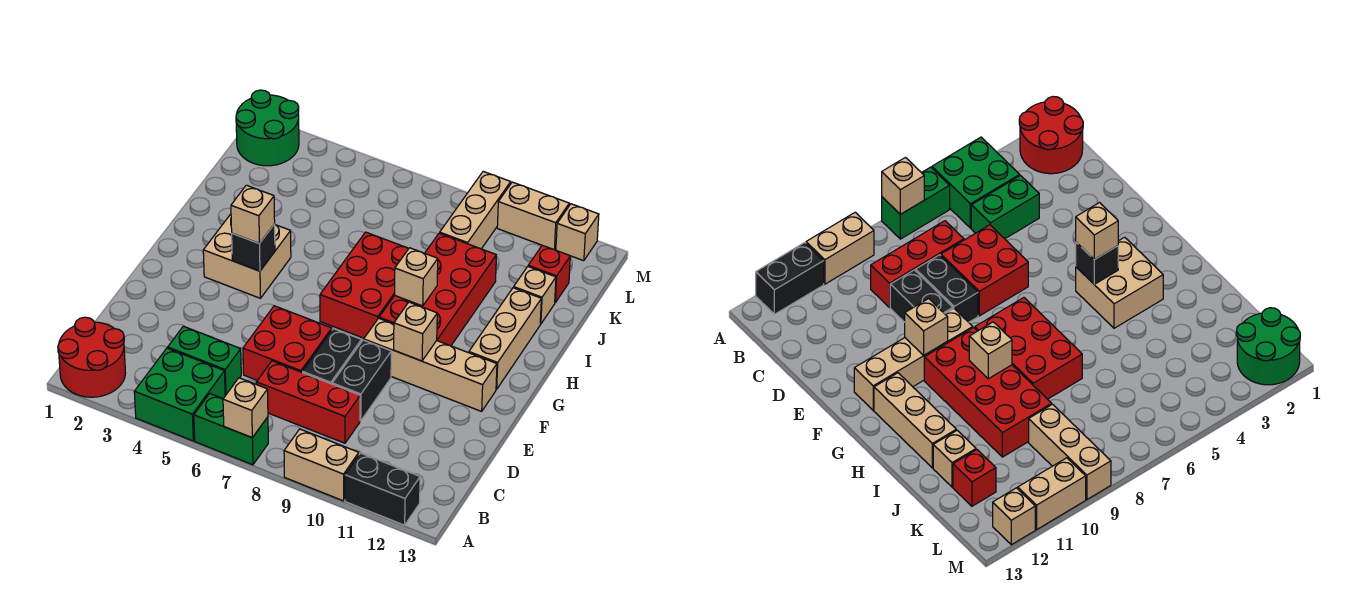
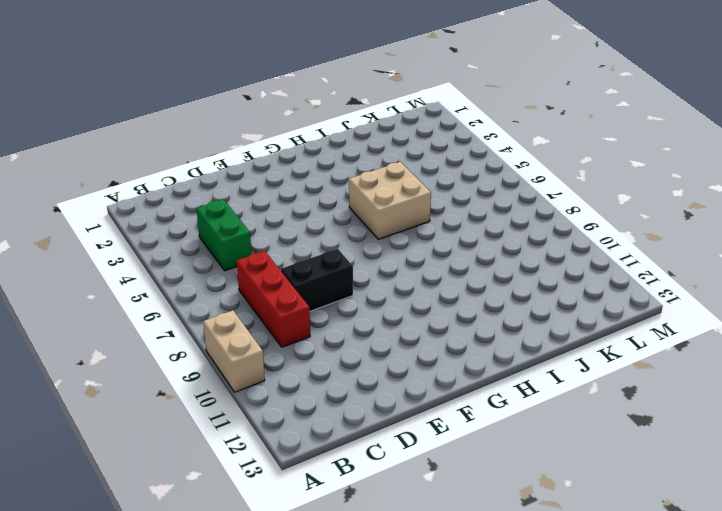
tan brick H5:I6 level 1 -> tan brick G3:H4 level 1
none -> red round brick A1:B2 level 1
none -> green brick A4:B5 level 1
none -> green brick A6:A7 level 1

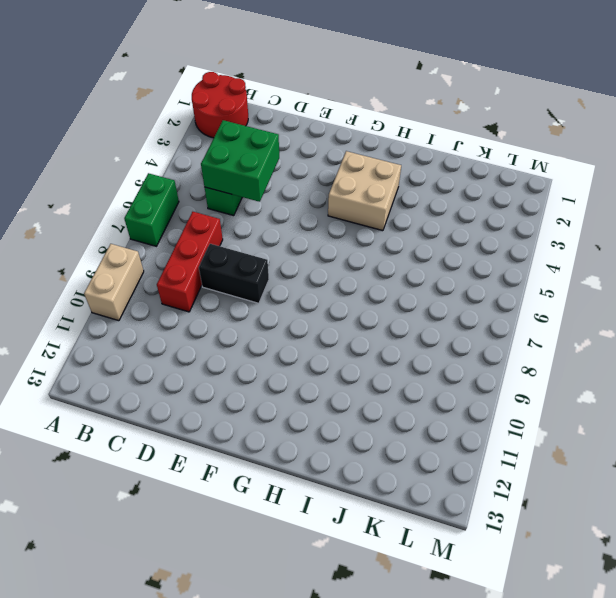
green brick C4:D5 level 2 -> green brick A4:B5 level 1
none -> black brick A11:A12 level 1
none -> red brick D6:E7 level 1
none -> black brick D9:E9 level 1

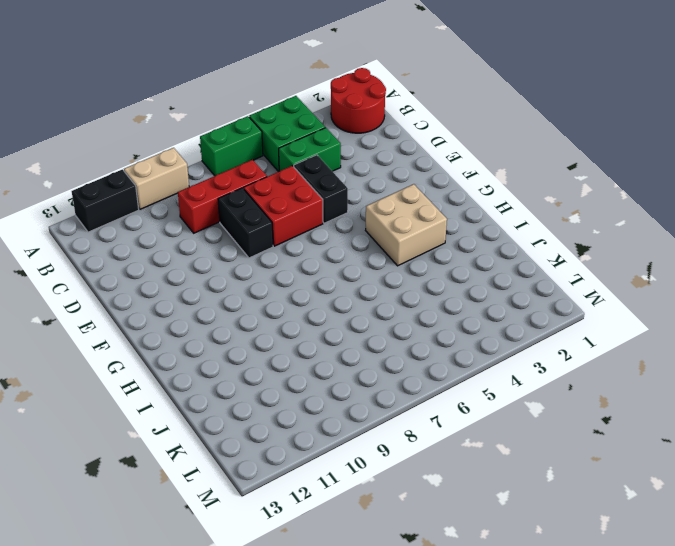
black brick D5:E5 level 1 -> black brick D9:E9 level 1
none -> tan brick F9:F12 level 1
none -> red brick G7:I8 level 1
none -> red brick G9:J10 level 1

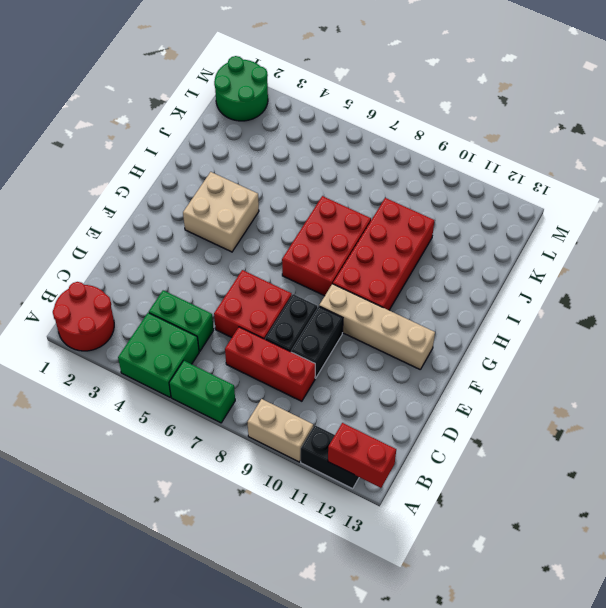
red brick A12:A13 level 2 -> none
none -> tan brick G12:I12 level 1
none -> tan brick J12 level 1
none -> tan brick K9:M9 level 1

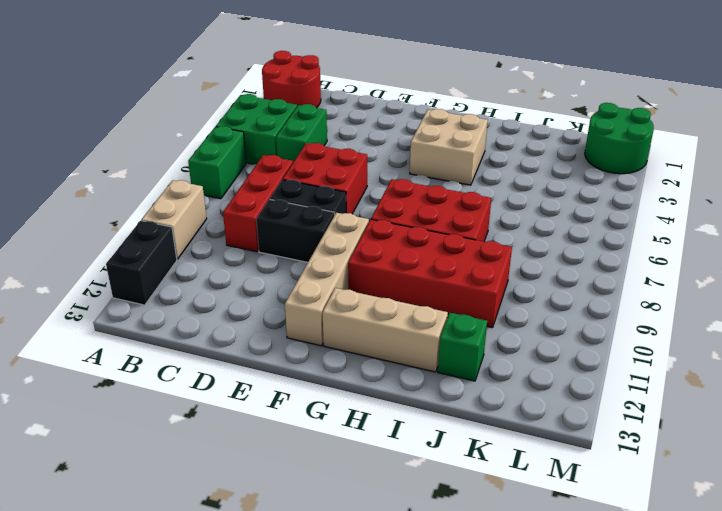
green brick J12 level 1 -> tan brick J12 level 1
none -> tan brick K9:M9 level 1
none -> red brick K12 level 1
none -> tan brick M10:M11 level 1

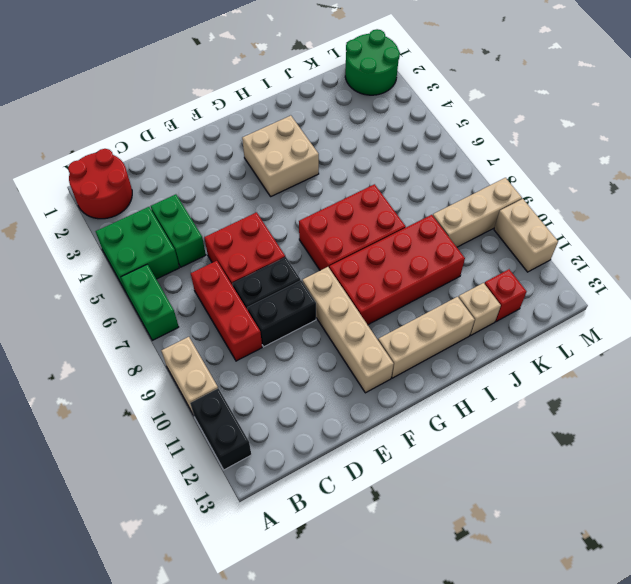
none -> tan brick M12 level 1
none -> tan brick A7 level 2
none -> tan brick F10 level 2

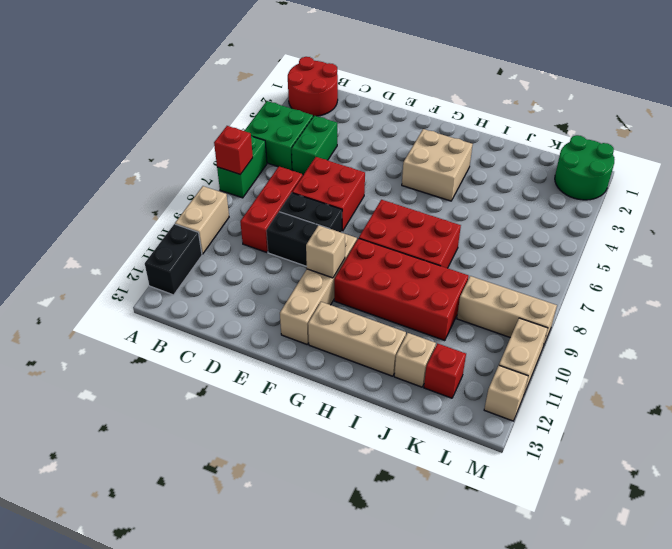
red brick A7 level 2 -> tan brick A7 level 2
none -> black brick G4 level 2
none -> tan brick H9 level 2
none -> tan brick G4 level 3

